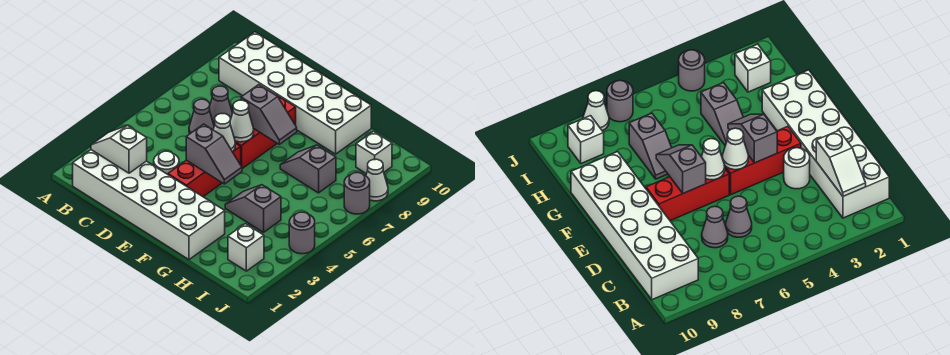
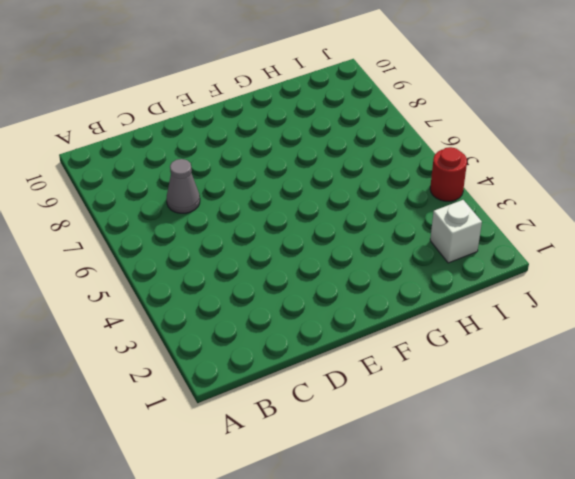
red round brick J4 level 1 -> grey round brick J4 level 1
none -> white brick B1:G2 level 1
none -> white brick B9:G10 level 1
none -> grey cone C6 level 1

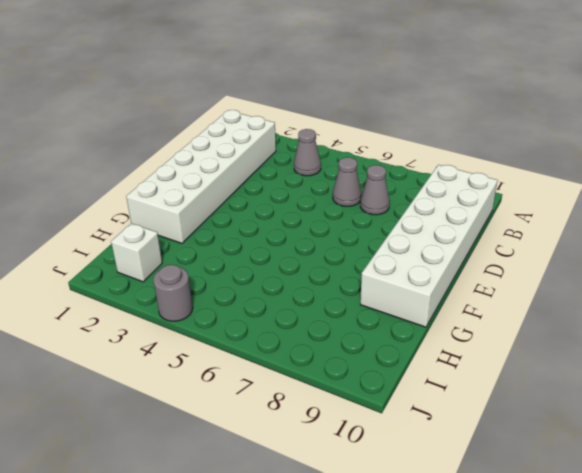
grey cone B4 level 1 -> none
none -> white round brick D3 level 1
none -> red brick E3:E5 level 1
none -> red brick E6:E8 level 1

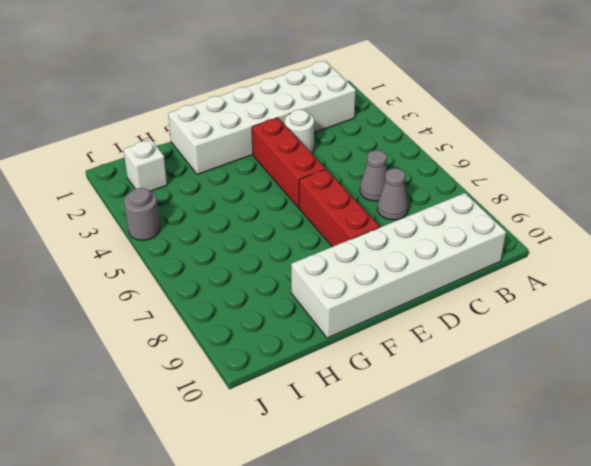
none -> grey slope G4:H4 level 1 top H
none -> grey slope G7:H7 level 1 top H
none -> white brick I9 level 1

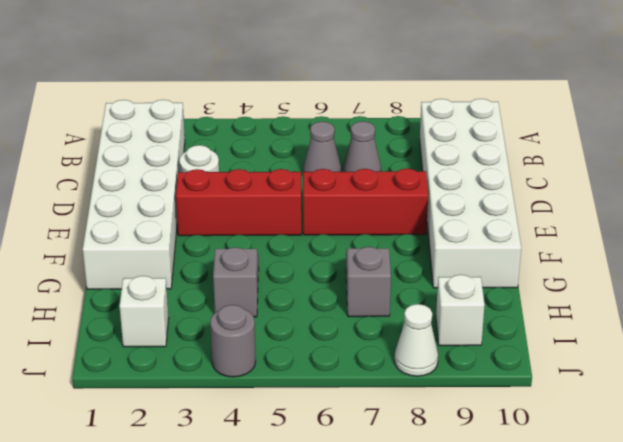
none -> grey round brick J7 level 1
none -> white slope B2:C2 level 2 top C
none -> grey slope E4:F4 level 2 top E

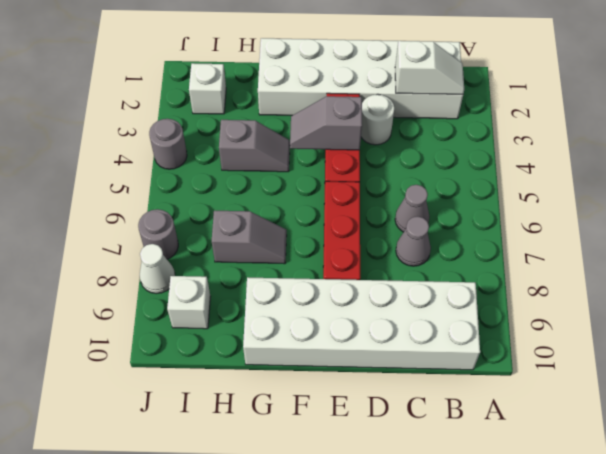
none -> white cone E5 level 2
none -> white cone E6 level 2
none -> grey slope E7:F7 level 2 top E

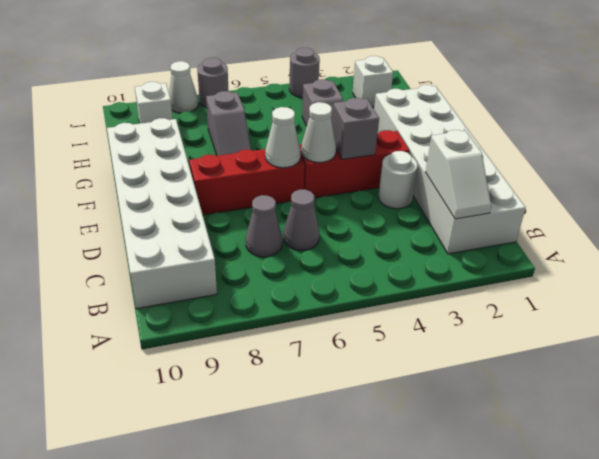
none -> grey slope E7:F7 level 2 top E

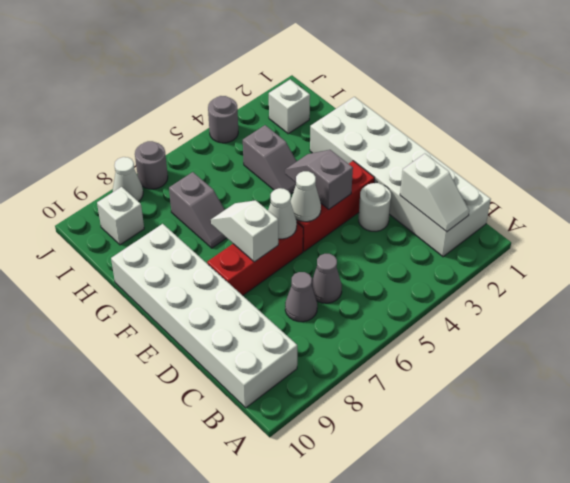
white slope E7:F7 level 2 top E -> grey slope E7:F7 level 2 top E

